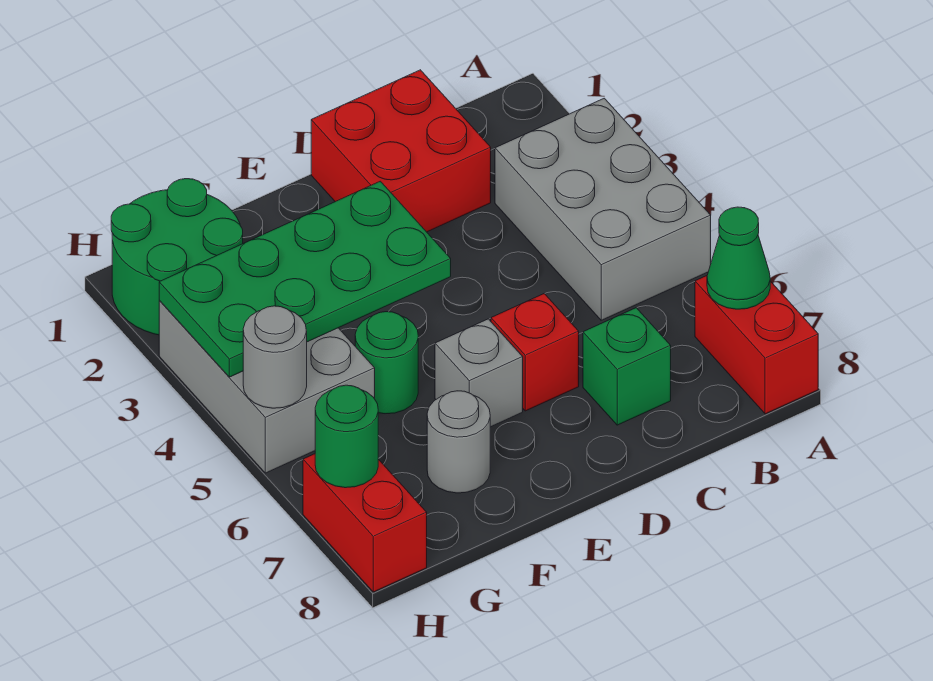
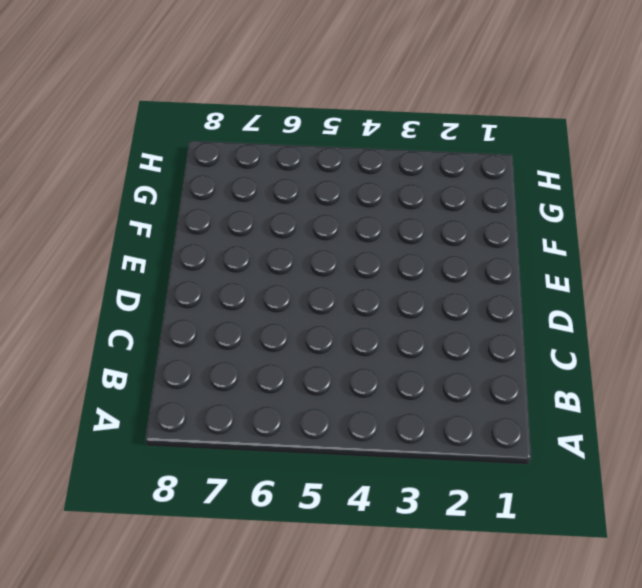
none -> grey brick A3:B5 level 1
none -> red brick A7:A8 level 1
none -> red brick C1:D2 level 1

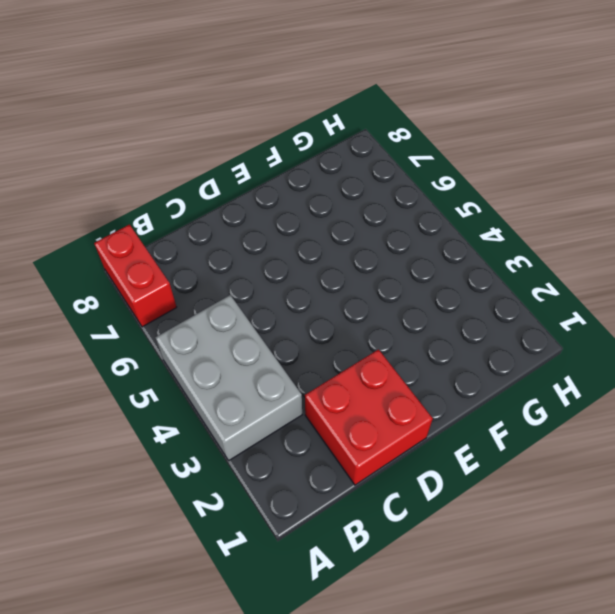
none -> green brick C7 level 1
none -> red brick D6 level 1
none -> grey brick E6 level 1

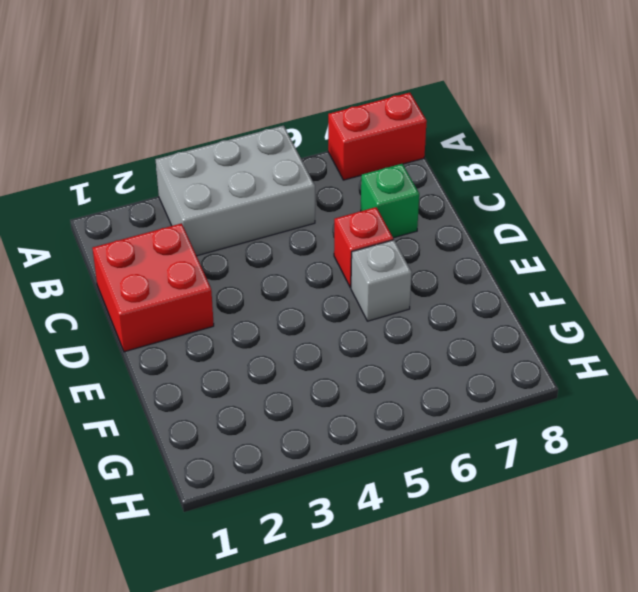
none -> green round brick F5 level 1
none -> grey round brick F7 level 1
none -> green round brick G1:H2 level 1

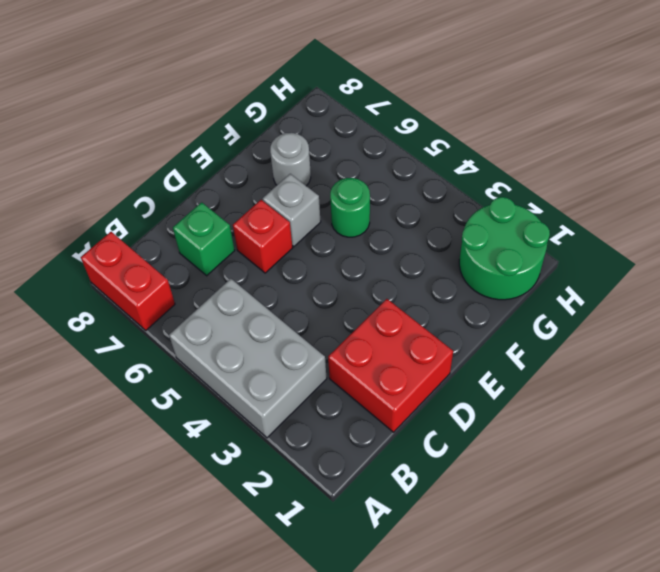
none -> grey brick G3:H5 level 1
none -> red brick H7:H8 level 1
none -> green cone A7 level 2

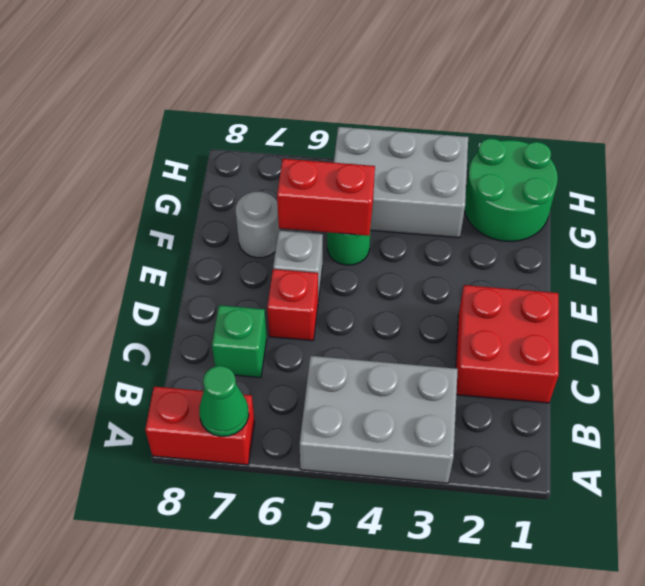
red brick F5:F6 level 2 -> red brick H7:H8 level 1
none -> green plate E3:H4 level 2
none -> grey round brick H5 level 2
none -> green round brick H7 level 2

